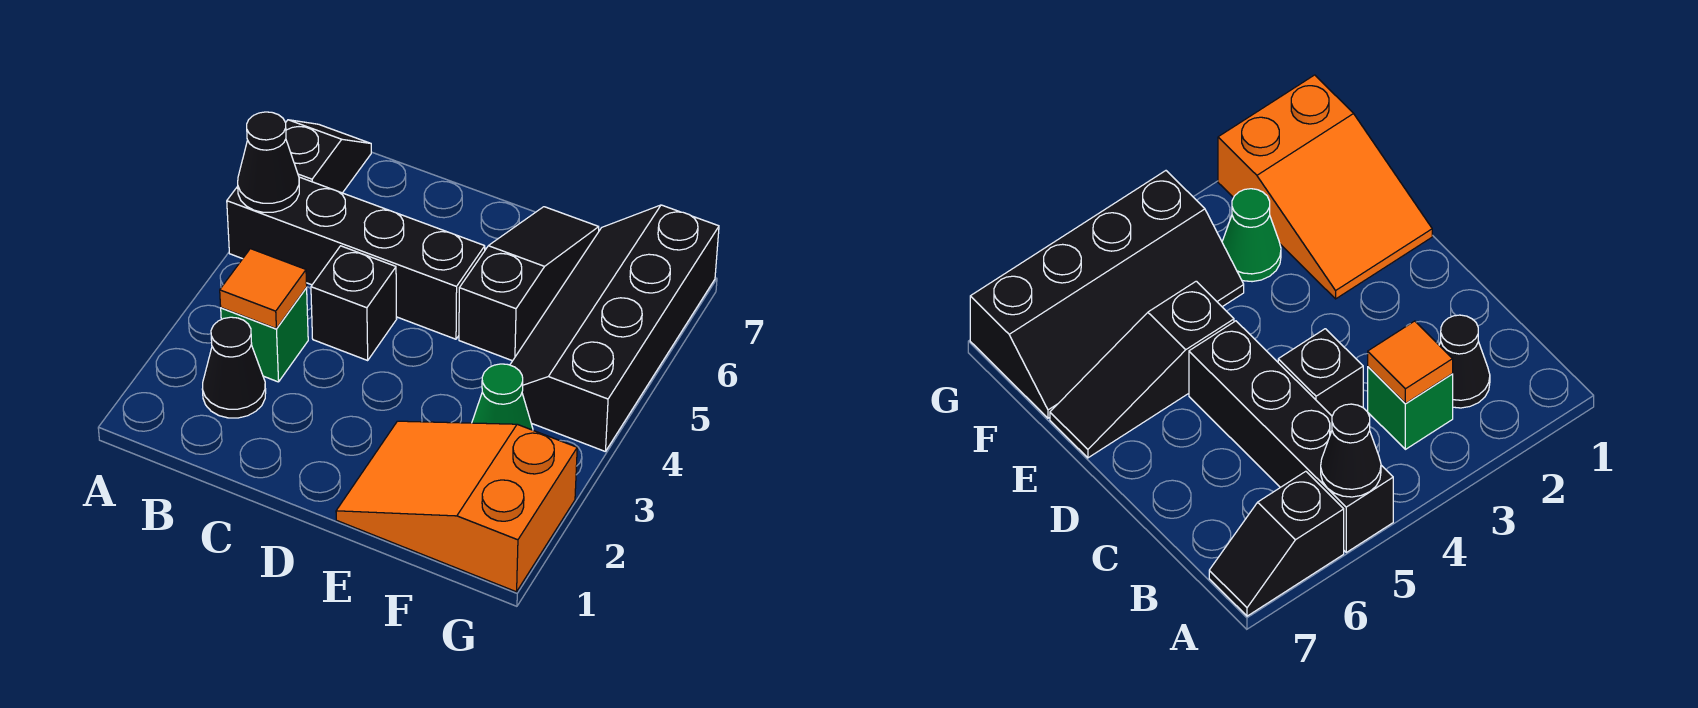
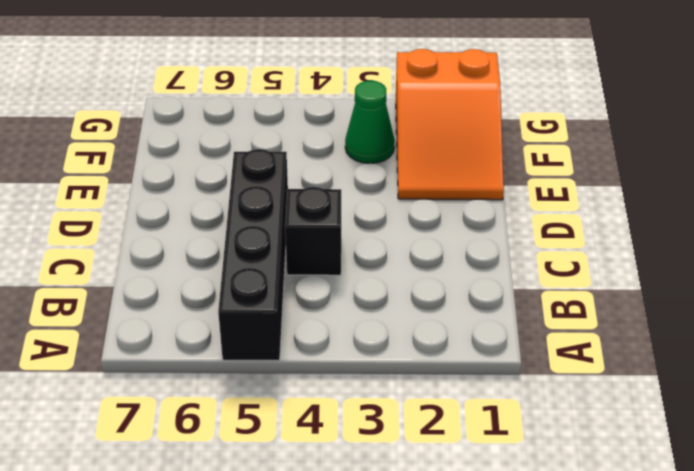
none -> black slope A6:A7 level 1 top 6
none -> black cone B2 level 1

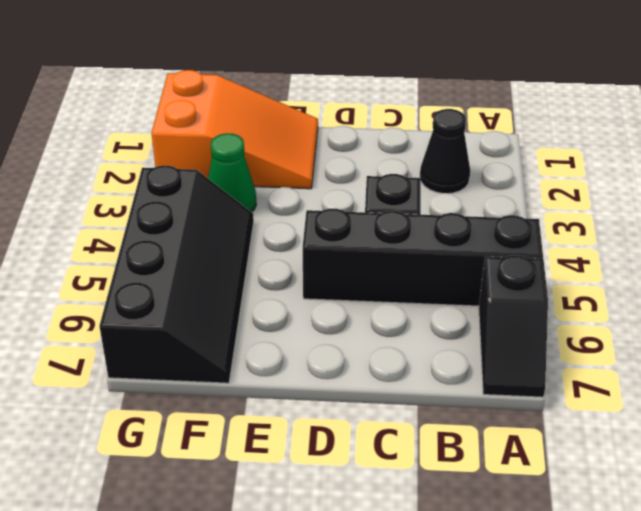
none -> green brick B3 level 1
none -> black slope E5:E7 level 1 top 5

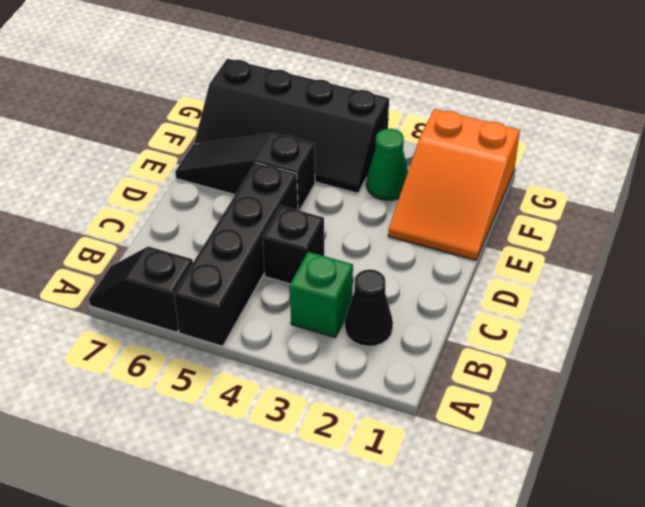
none -> black cone A5 level 2
none -> orange tile B3 level 2

